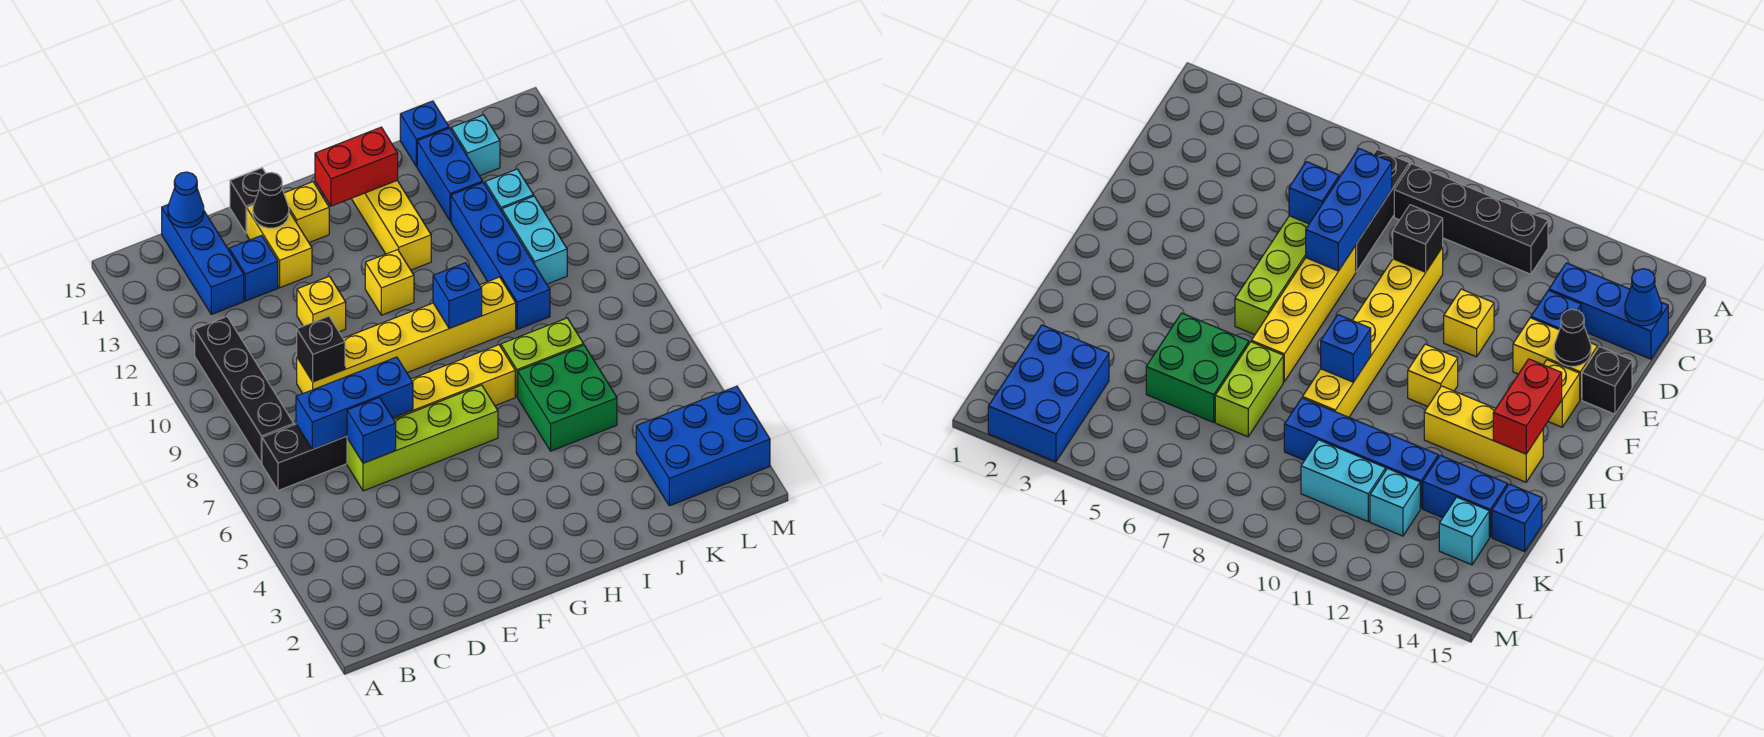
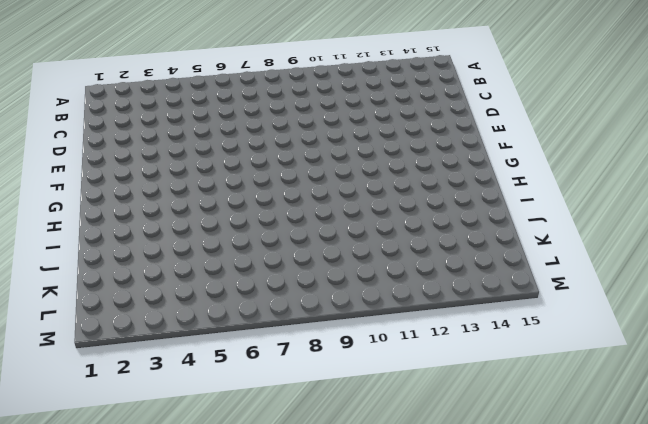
none -> black brick B7:D7 level 1
none -> black brick B8:B11 level 1
none -> blue brick C13:C15 level 1

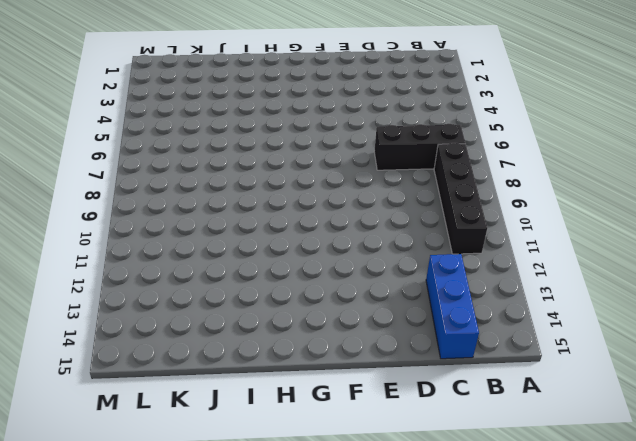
none -> lime brick D6:G6 level 1
none -> yellow brick D9:I9 level 1
none -> blue brick D13 level 1

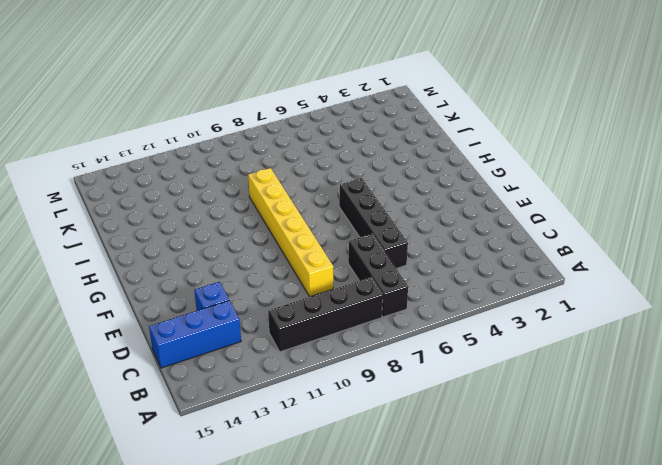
black brick D6:G6 level 1 -> lime brick D6:G6 level 1
none -> yellow brick E7:H7 level 1
none -> yellow brick E11 level 1
none -> yellow brick E13:E14 level 1

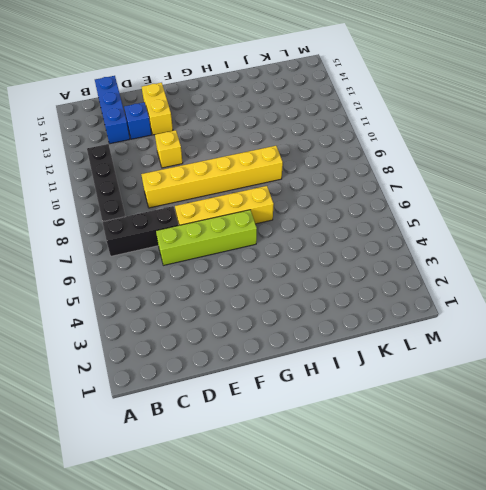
none -> black brick E15 level 1
none -> yellow brick F14 level 1
none -> yellow brick G11 level 1

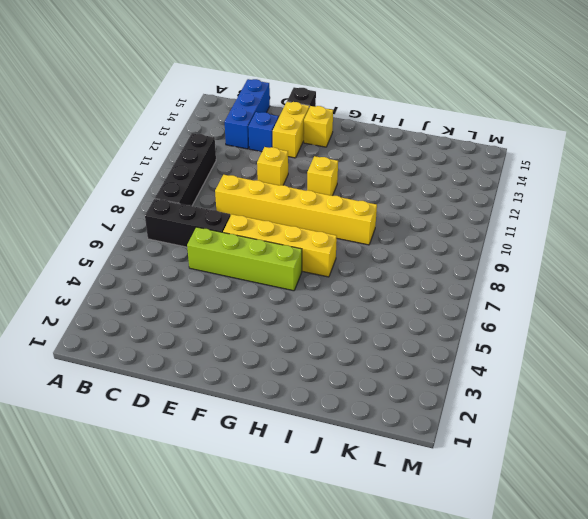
none -> yellow brick H12:H14 level 1
none -> green brick I5:J6 level 1
none -> lime brick I7:J7 level 1

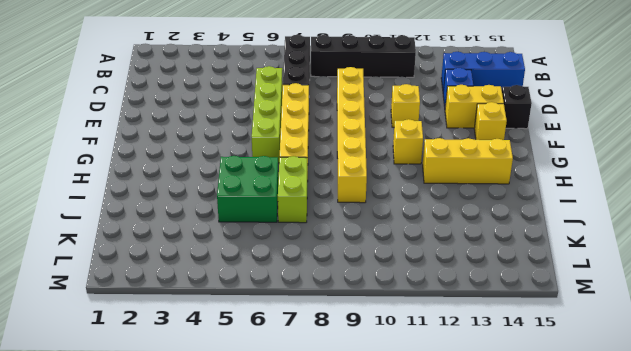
none -> blue brick J9:J12 level 1
none -> blue brick J13:J14 level 1
none -> blue brick J15 level 1

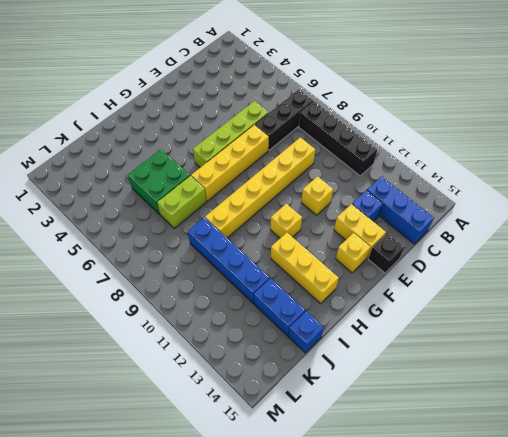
none -> blue brick K2:M3 level 1
none -> cyan brick K10:K11 level 1
none -> cyan brick K12 level 1

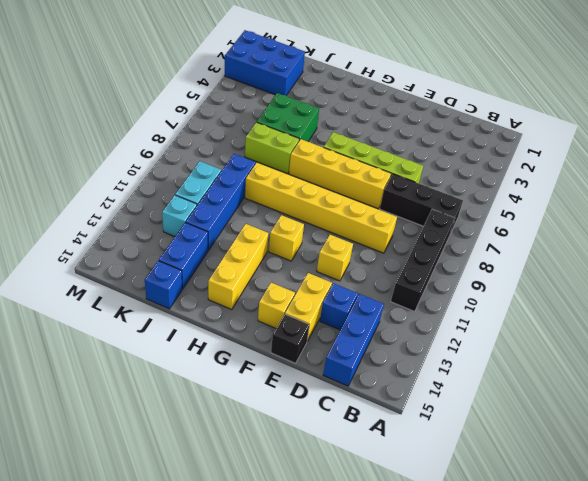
none -> cyan brick K14 level 1
none -> blue brick C7:E7 level 2
none -> blue cone C15 level 2

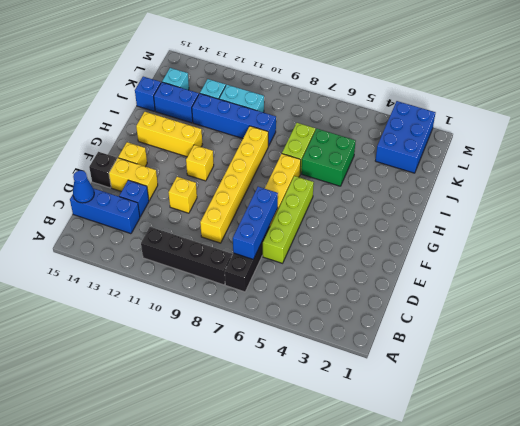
none -> blue brick D6 level 2
none -> black brick D9 level 2
none -> black cone E14 level 2

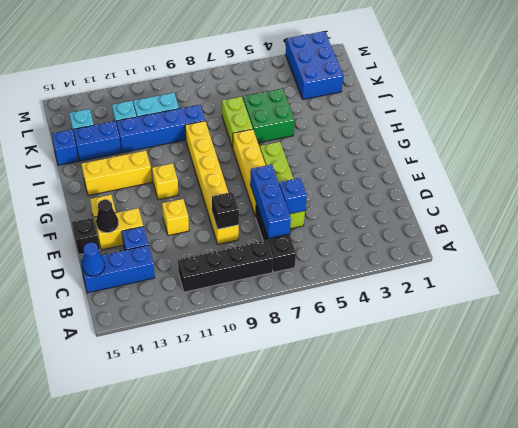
none -> red brick G14:H14 level 2
none -> blue brick H9 level 2

